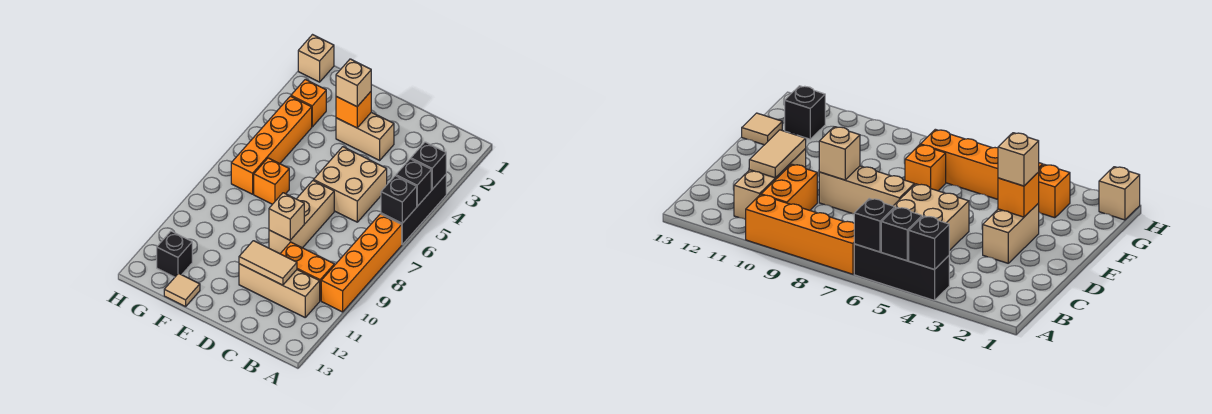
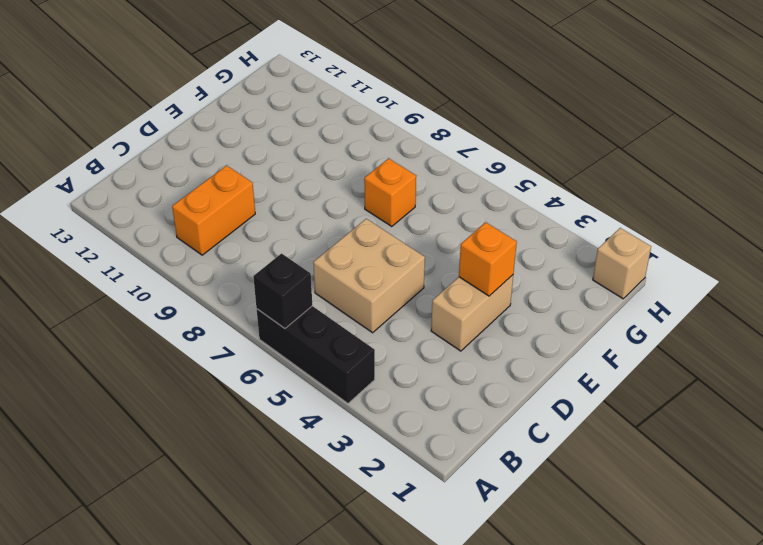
none -> orange brick A7:A10 level 1
none -> tan brick B11:D11 level 1
none -> tan brick D7:D9 level 1

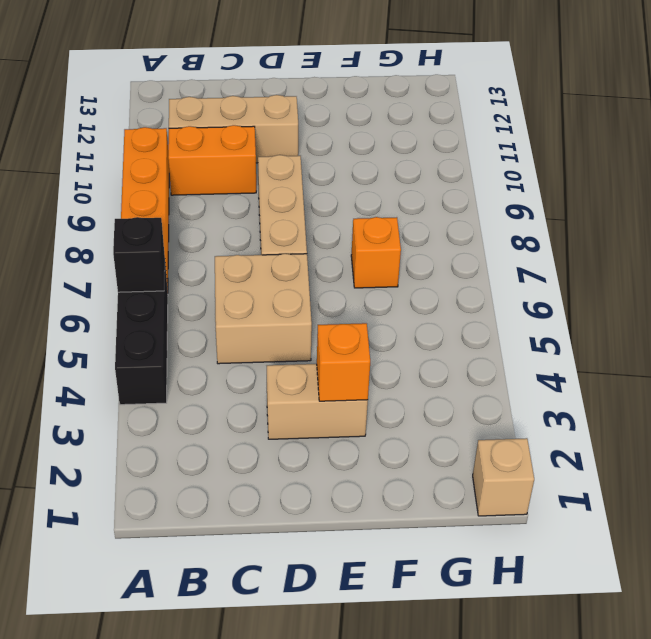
none -> tan tile F13 level 1
none -> orange brick G3 level 1
none -> orange brick G4:G7 level 1

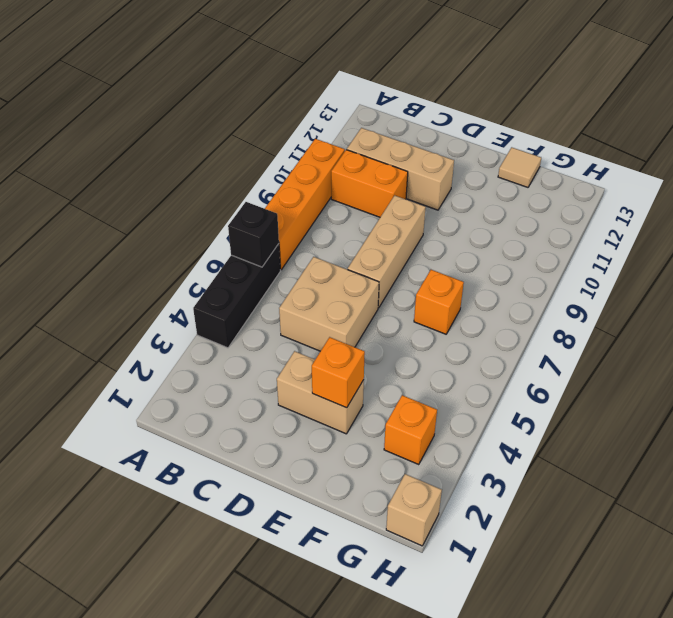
none -> orange brick G4:G7 level 1
none -> black brick G12 level 1
none -> black brick A4 level 2

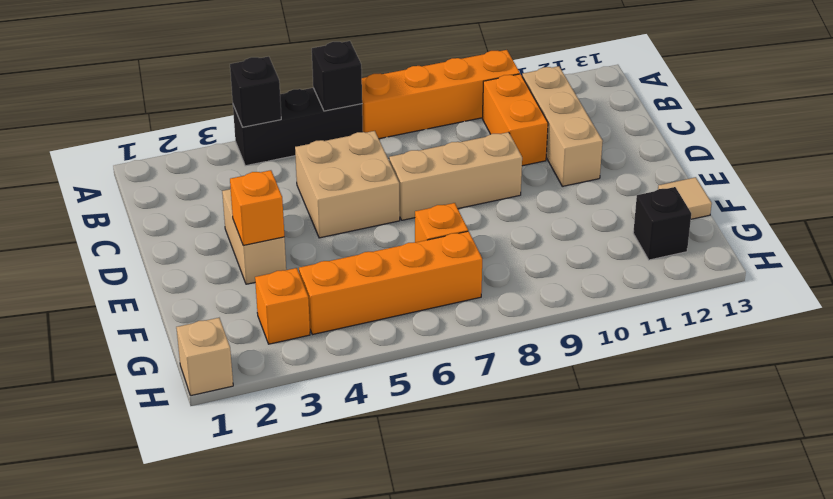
none -> black brick A5 level 2
none -> tan tile C11:D11 level 2
none -> tan brick D9 level 2

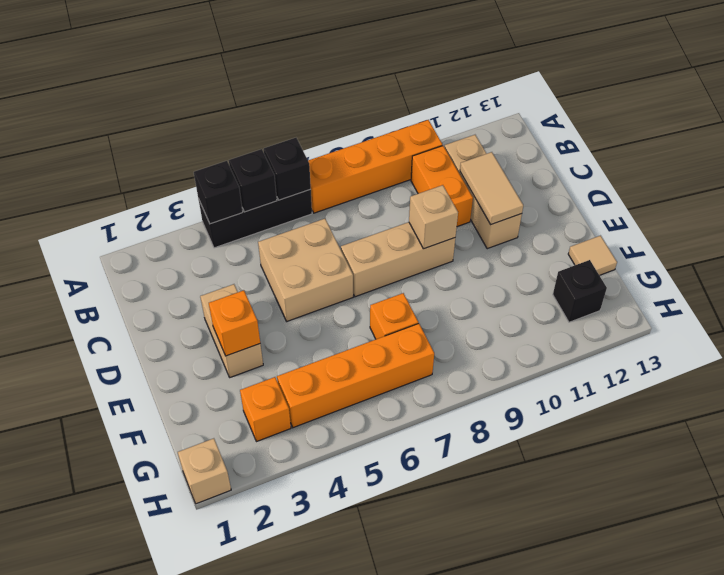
none -> tan brick E3 level 3

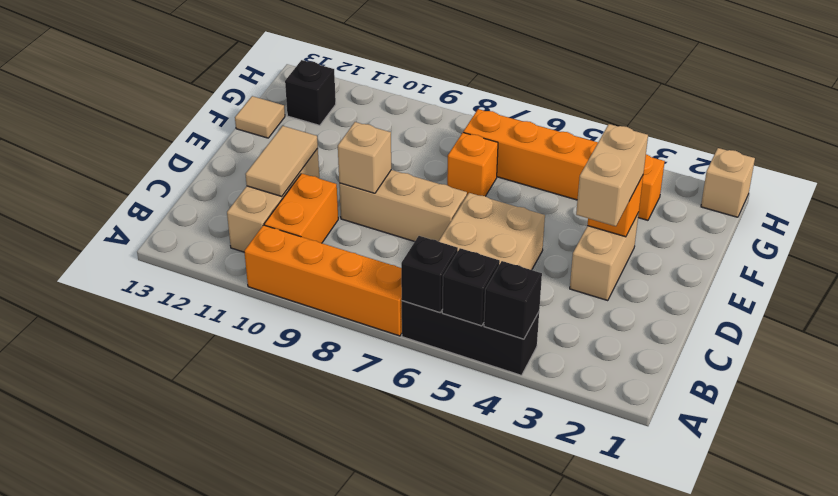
tan brick D3:E3 level 3 -> tan brick E3 level 3

